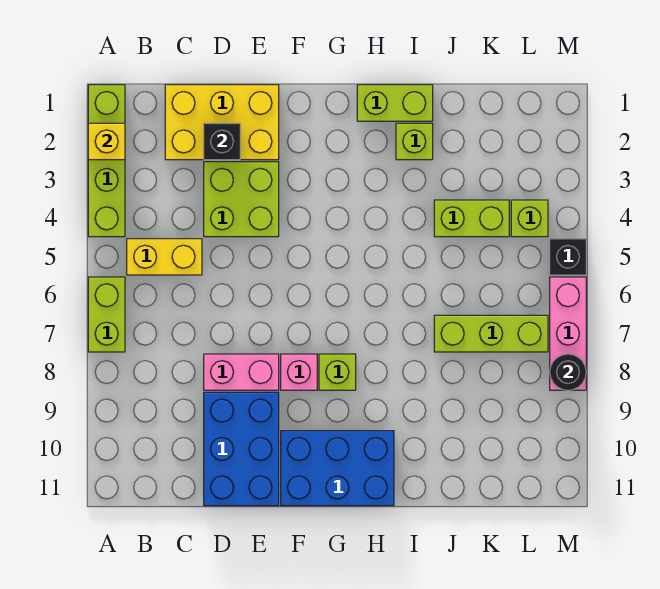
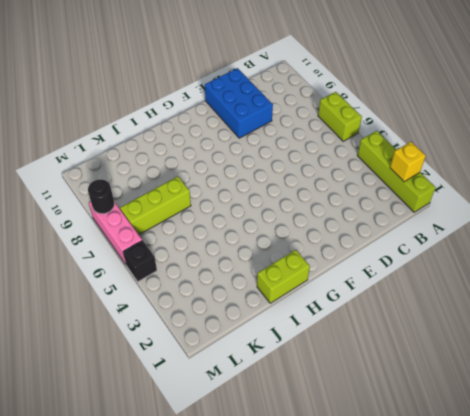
none -> yellow brick B5:C5 level 1
none -> yellow brick C1:E2 level 1
none -> lime brick D3:E4 level 1

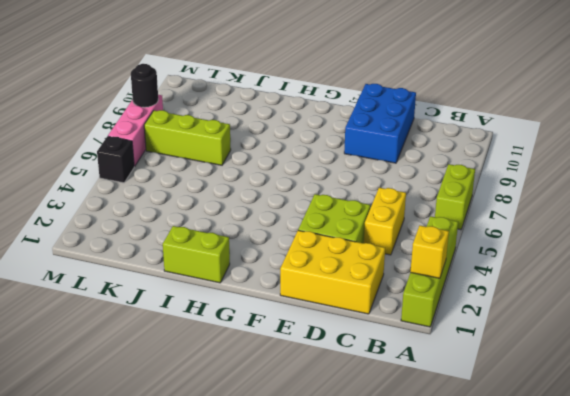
yellow brick C4:C5 level 1 -> yellow brick B5:C5 level 1
none -> pink brick D8:E8 level 1
none -> pink brick F8 level 1
none -> blue brick F10:H11 level 1

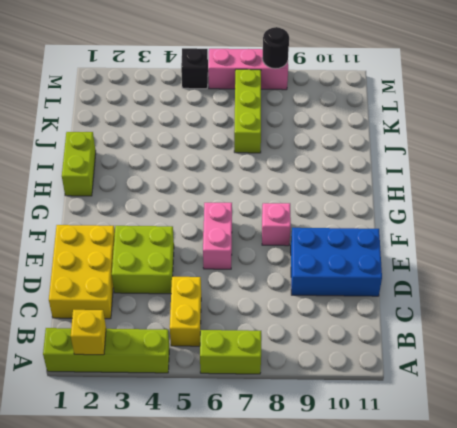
pink brick E6:F6 level 1 -> pink brick D8:E8 level 1
none -> blue brick F10:H11 level 1
none -> lime brick G8 level 1
none -> lime brick I2 level 1

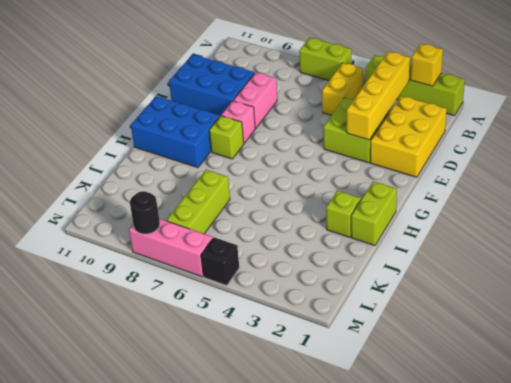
yellow brick B3:E3 level 2 -> none
blue brick G9:H11 level 1 -> blue brick F10:H11 level 1
none -> lime brick J4:K4 level 1
none -> lime brick L4 level 1
none -> black brick D2 level 2

